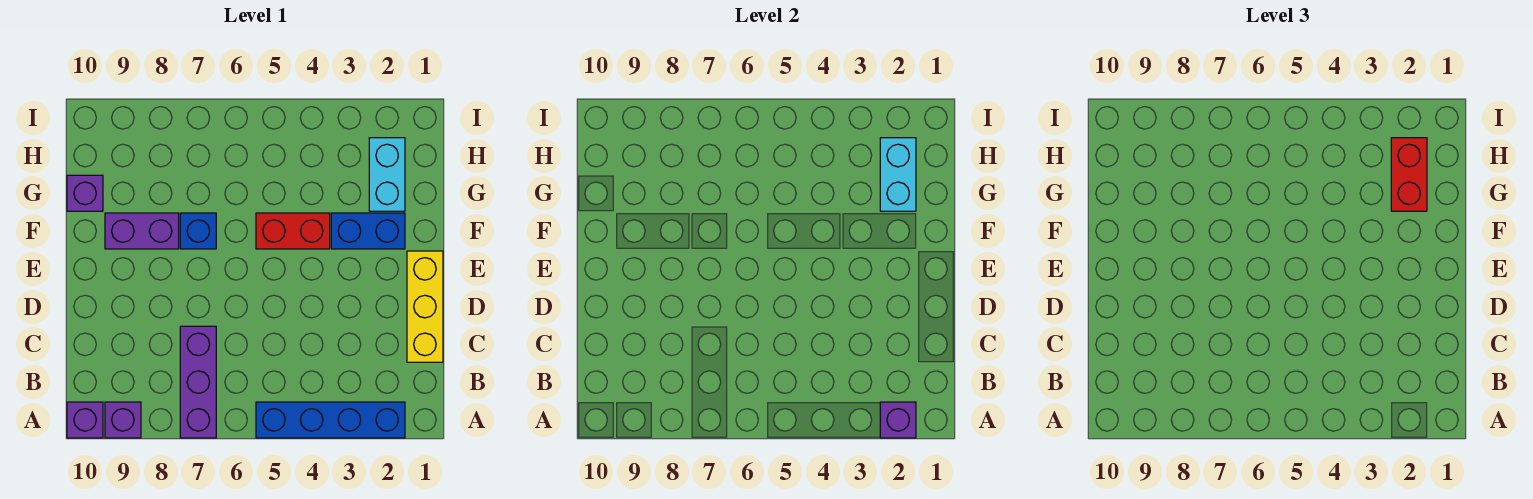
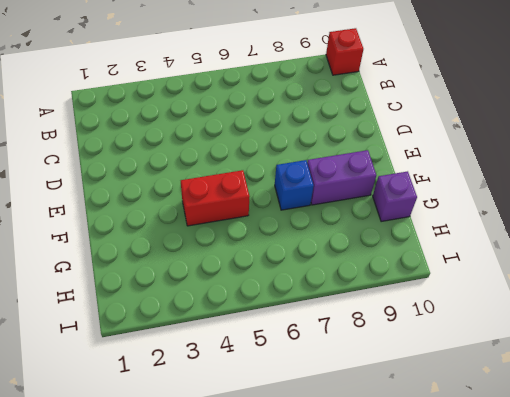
red brick A10 level 1 -> purple brick A10 level 1
none -> blue brick A2:A5 level 1
none -> purple brick A7:C7 level 1
none -> purple brick A9 level 1

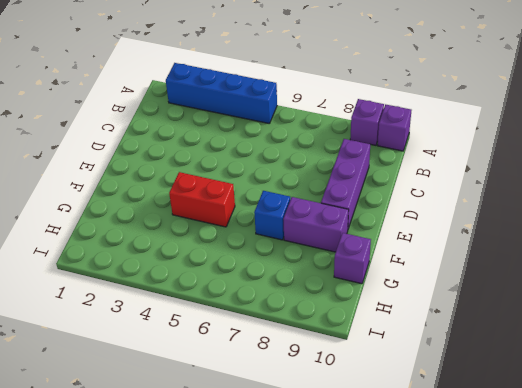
purple brick C9:E9 level 1 -> purple brick A7:C7 level 1
none -> yellow brick C1:E1 level 1
none -> blue brick F2:F3 level 1
none -> cyan brick G2:H2 level 1

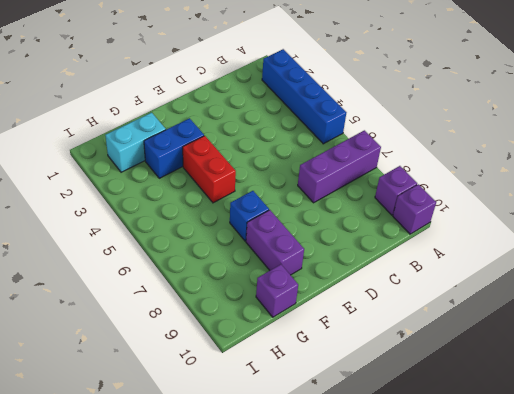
blue brick F3:G3 level 1 -> blue brick F2:F3 level 1
none -> yellow brick C1:E1 level 1
none -> purple brick A2 level 2
none -> cyan brick G2:H2 level 2

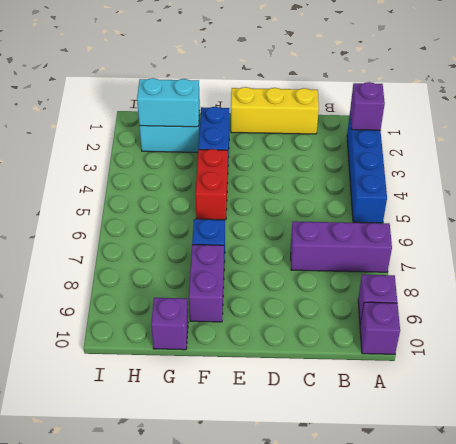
none -> red brick G2:H2 level 3

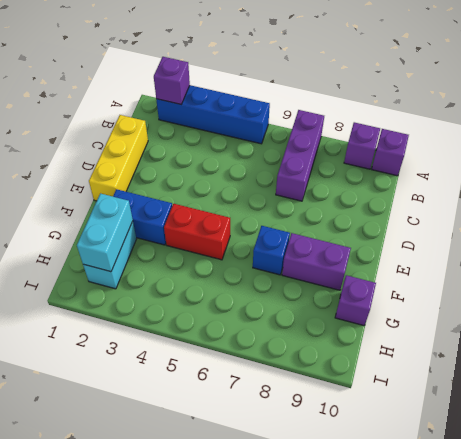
none -> red brick G2:H2 level 3

